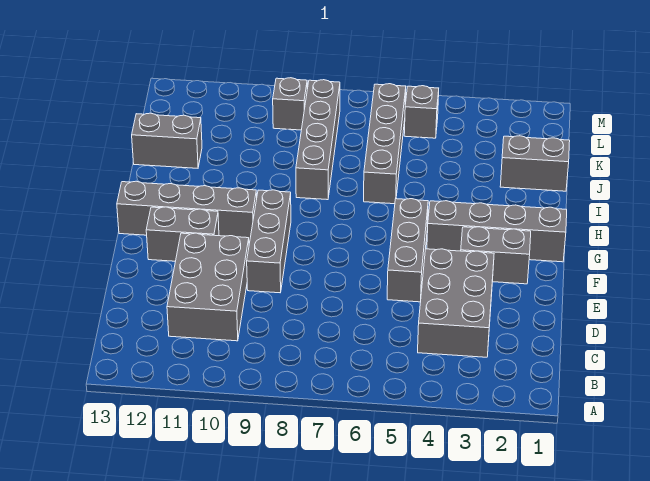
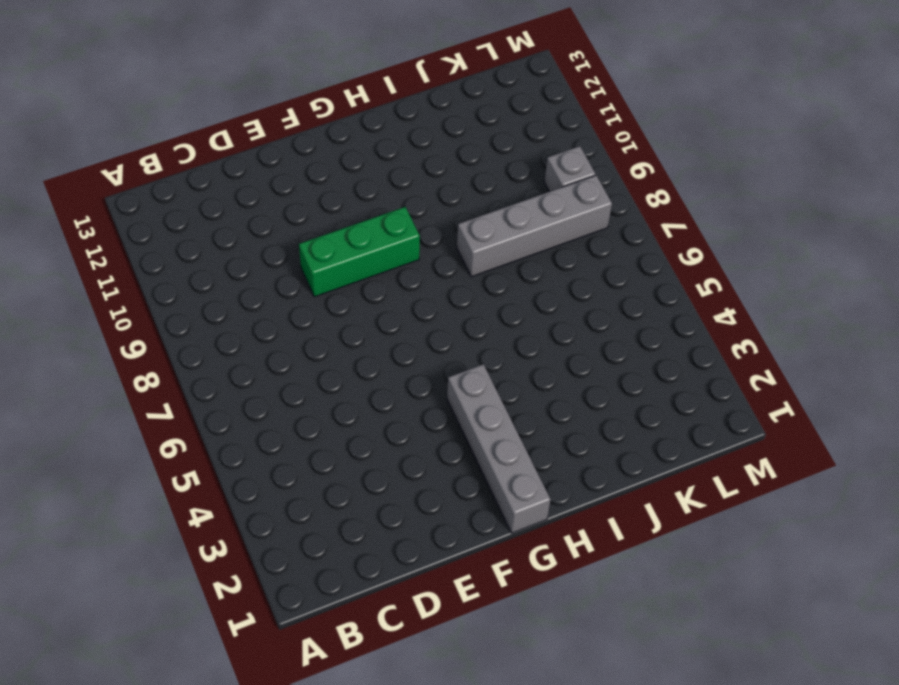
green brick E9:G9 level 1 -> grey brick E9:G9 level 1
none -> grey brick C3:E4 level 1
none -> grey brick C10:E11 level 1
none -> grey brick E5:G5 level 1

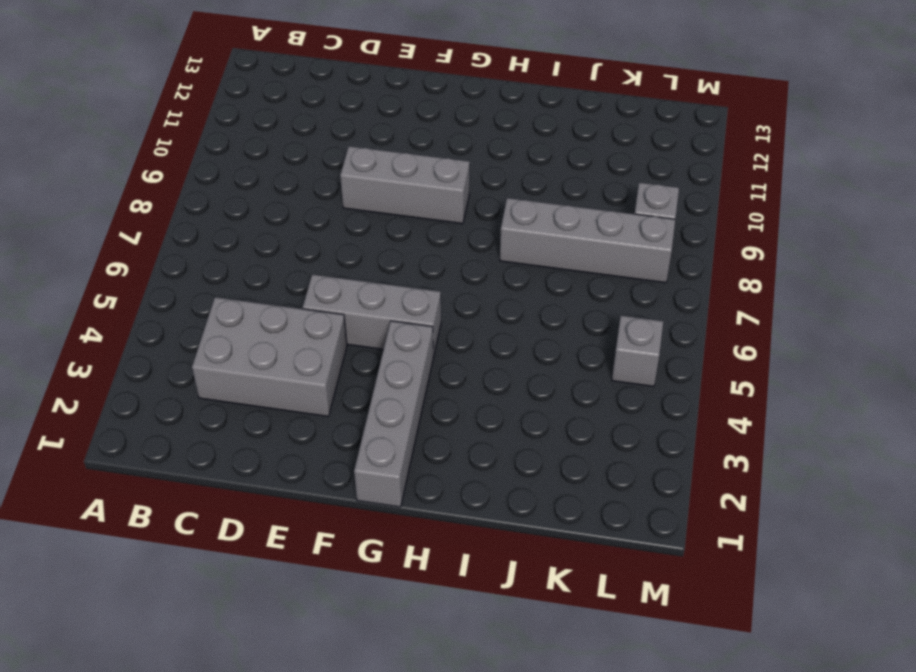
none -> grey brick C10:E11 level 1
none -> grey brick F2:F3 level 1
none -> grey brick F11:F12 level 1

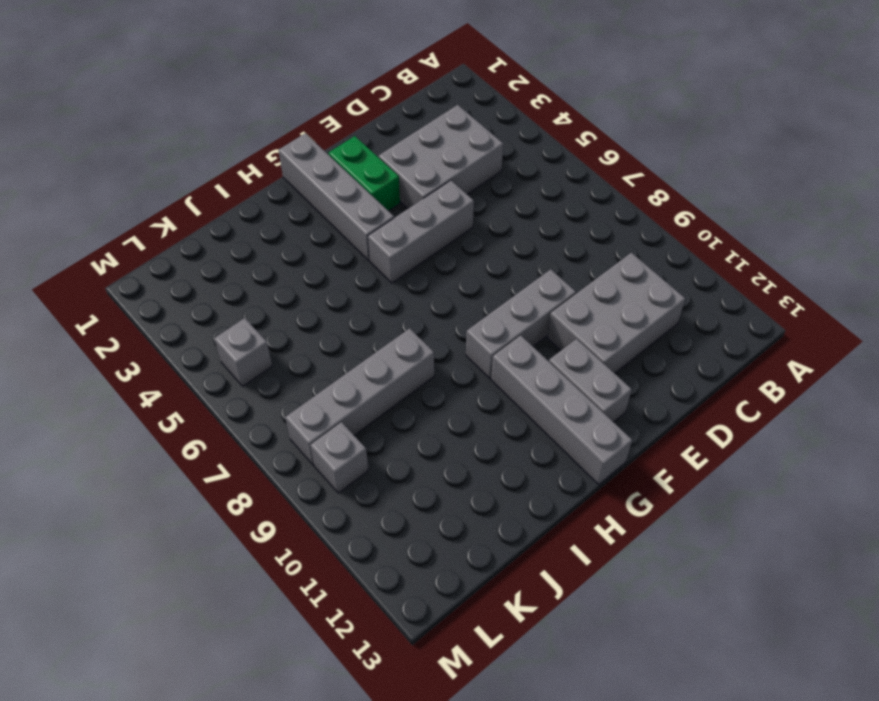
green brick F2:F3 level 1 -> grey brick F2:F3 level 1
none -> grey brick I6:L6 level 1
none -> grey brick J1:J2 level 1
none -> grey brick J12:J13 level 1

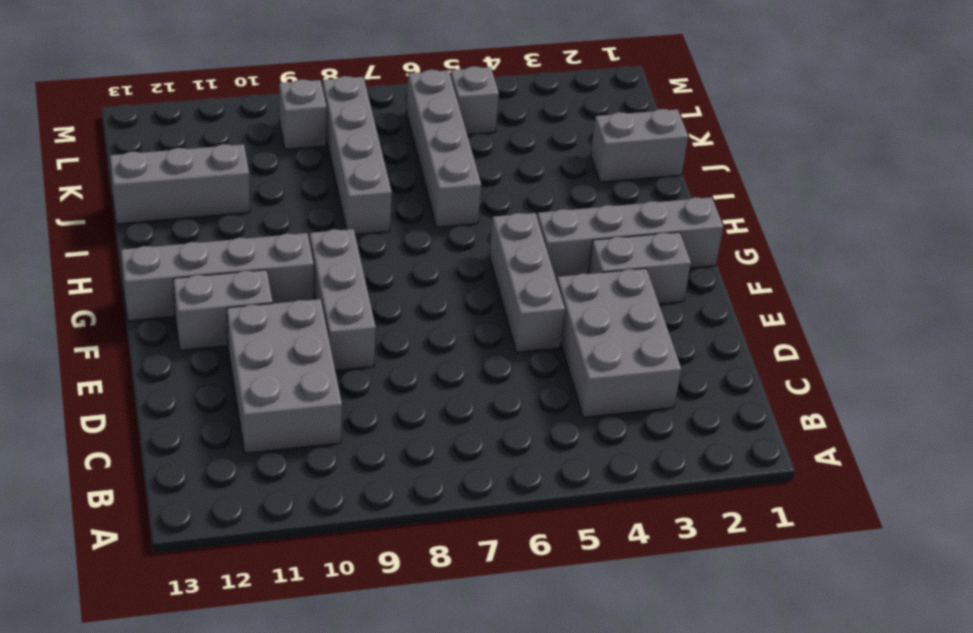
grey brick J11:J13 level 1 -> grey brick J12:J13 level 1

